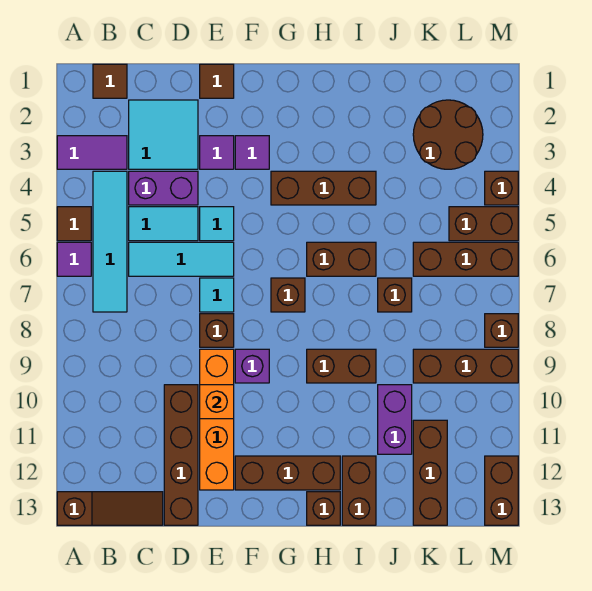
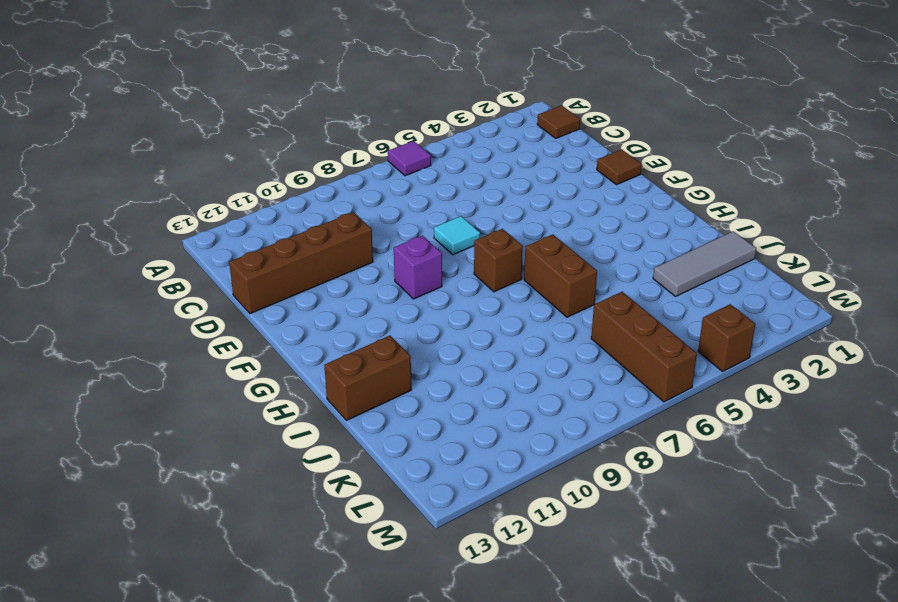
grey tile J1:J3 level 1 -> none
none -> purple tile A3:B3 level 1
none -> brown tile A5 level 1
none -> brown slope A13:C13 level 1 top A
none -> cyan tile B4:B7 level 1

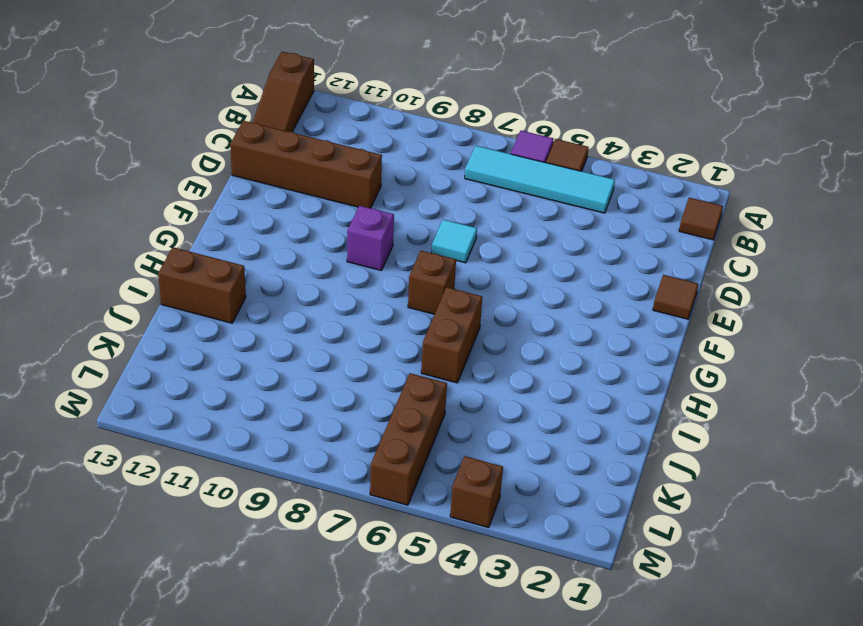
none -> purple tile A3:B3 level 1
none -> cyan tile C2:D3 level 1
none -> purple brick C4:D4 level 1
none -> cyan tile C5:D5 level 1

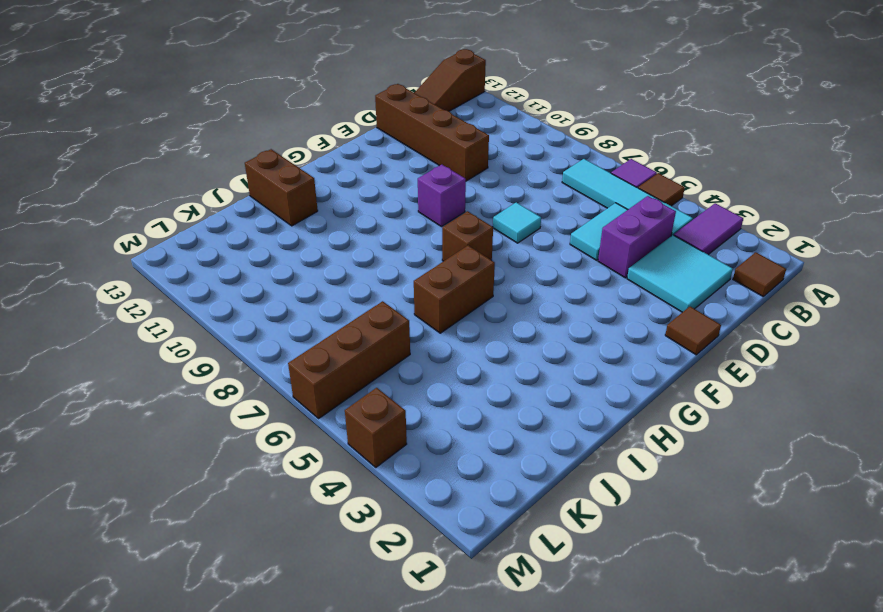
none -> cyan tile C6:E6 level 1
none -> purple tile E3 level 1
none -> cyan tile E5 level 1
none -> brown brick E8 level 1

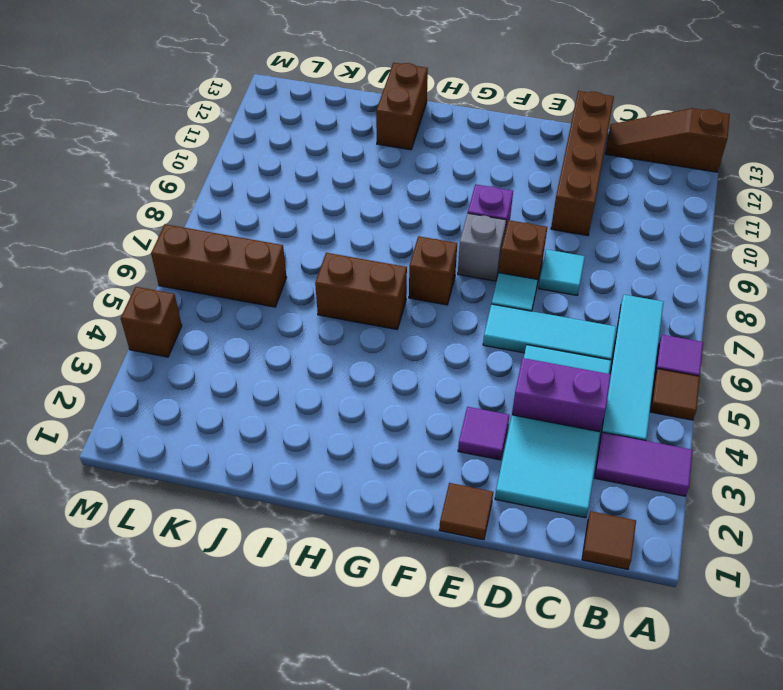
cyan tile D8 level 1 -> cyan tile E5 level 1
grey brick F8 level 1 -> none
none -> orange brick E9:E12 level 1
none -> purple tile F3 level 1
none -> brown brick F12:H12 level 1
none -> brown brick G4:I4 level 1

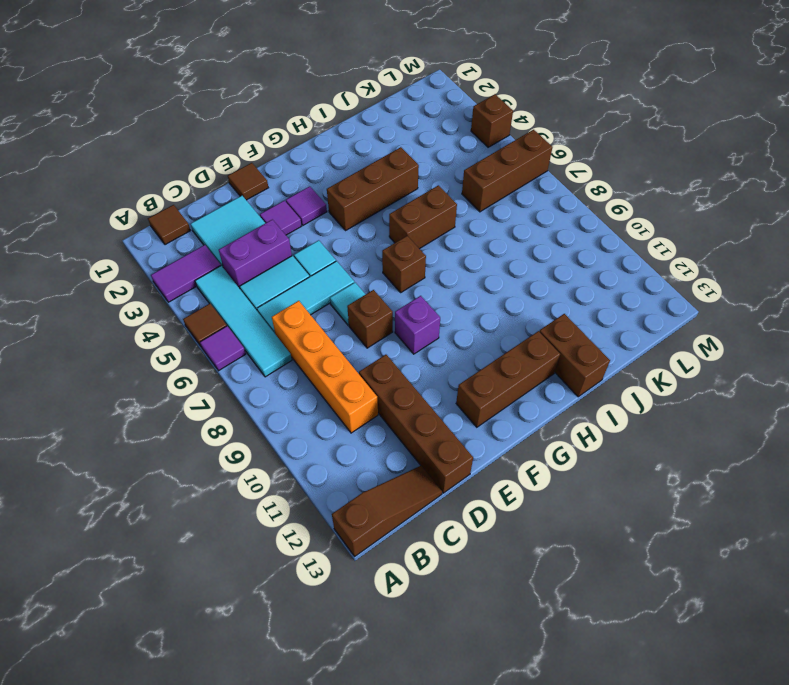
orange brick C7:C10 level 1 -> orange brick E9:E12 level 1
none -> brown brick H9:I9 level 1
none -> brown brick H13 level 1
none -> brown brick J7 level 1
none -> purple brick J10:J11 level 1

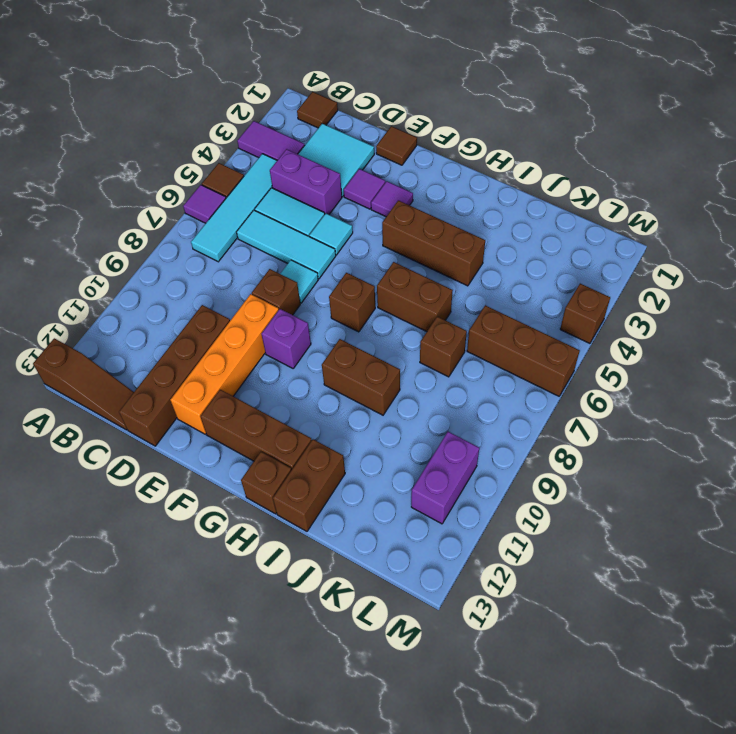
purple brick L10:L11 level 1 -> purple brick J10:J11 level 1
none -> brown round brick K2:L3 level 1
none -> brown brick K9:M9 level 1
none -> brown brick K11:K13 level 1
none -> brown brick L5:M5 level 1

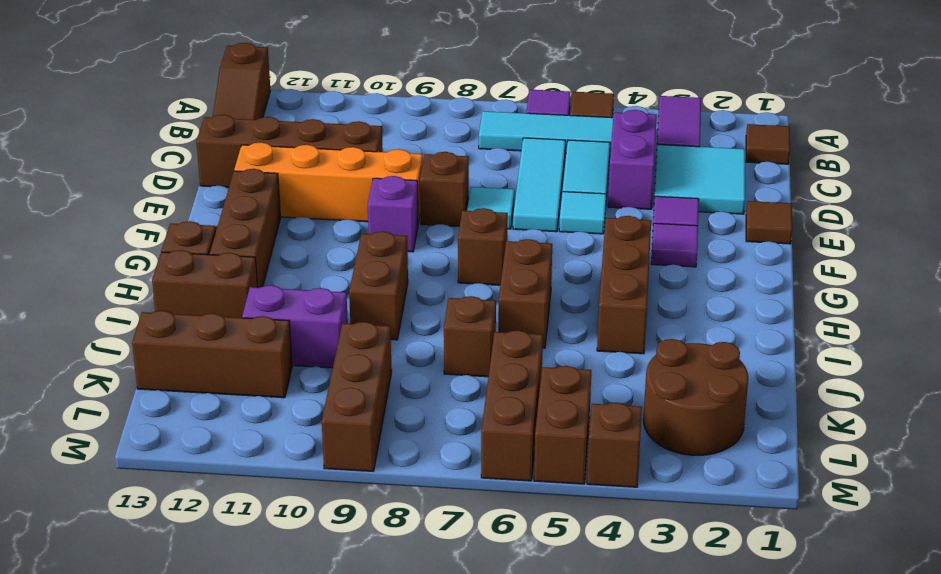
none -> brown brick M8 level 1
none -> brown brick M12:M13 level 1
none -> orange brick E10 level 2

